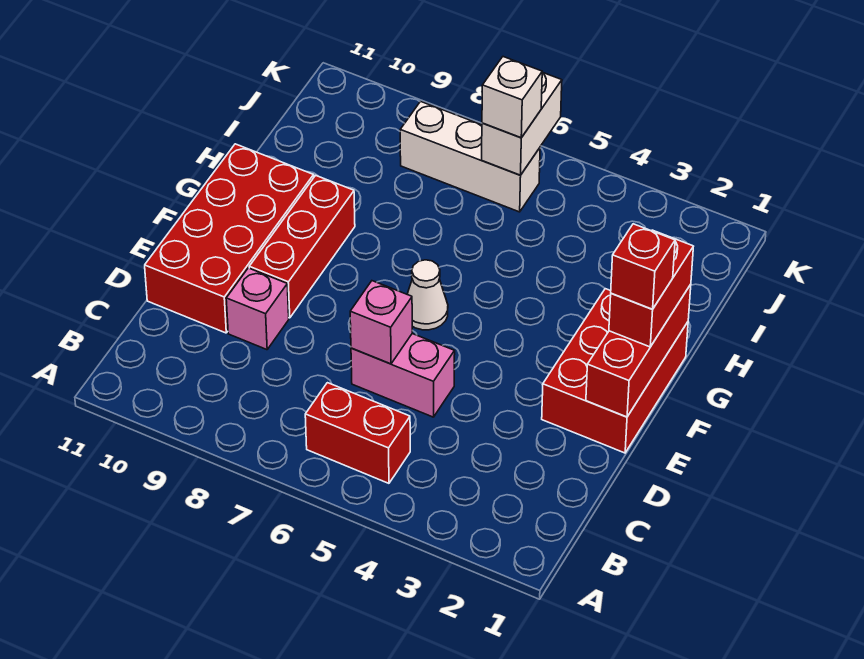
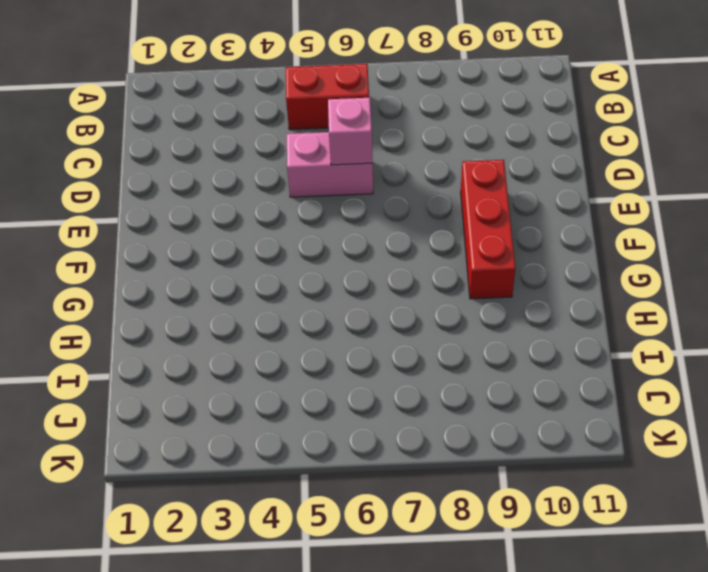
none -> pink brick D9 level 1
none -> red brick D10:G11 level 1
none -> red brick E1:G2 level 1

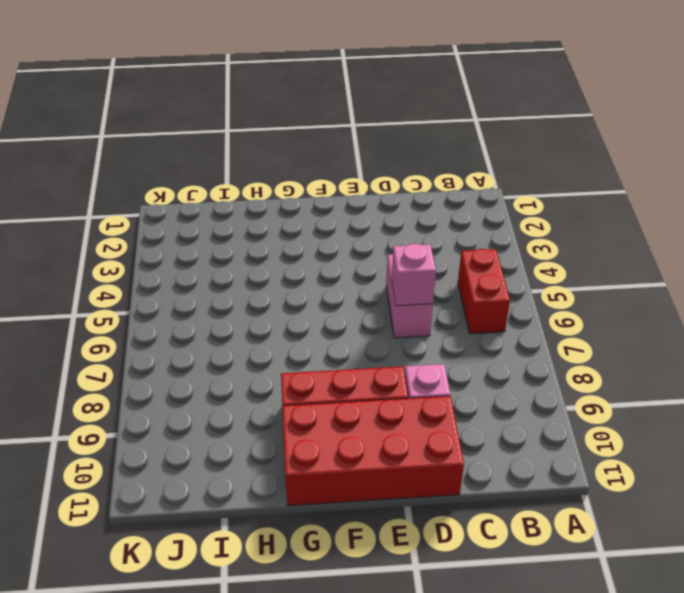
none -> red brick E1:G2 level 1
none -> white cone F6 level 1
none -> white brick J6:J8 level 1

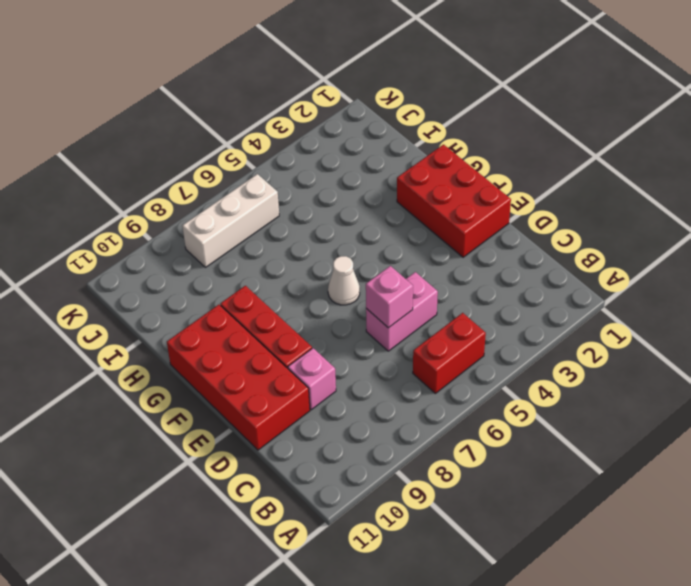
none -> red brick E1:G1 level 2
none -> white brick J6:K6 level 2
none -> red brick F1:G1 level 3

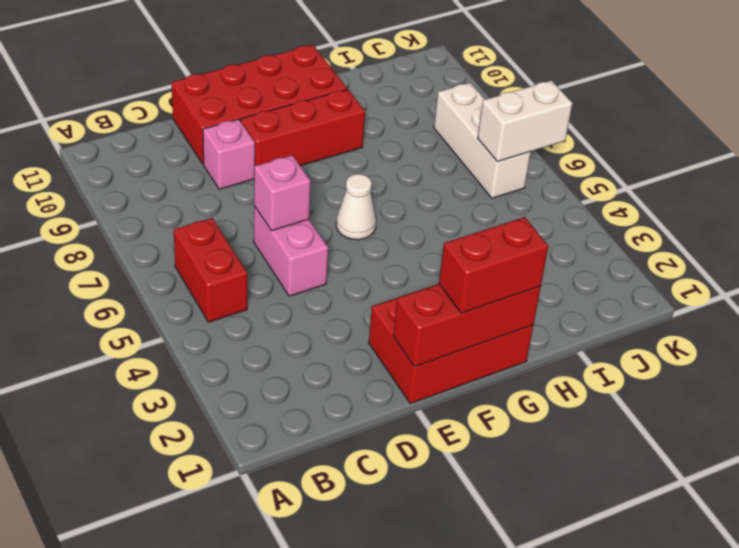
none -> white brick J6 level 3
none -> red brick F1 level 4

